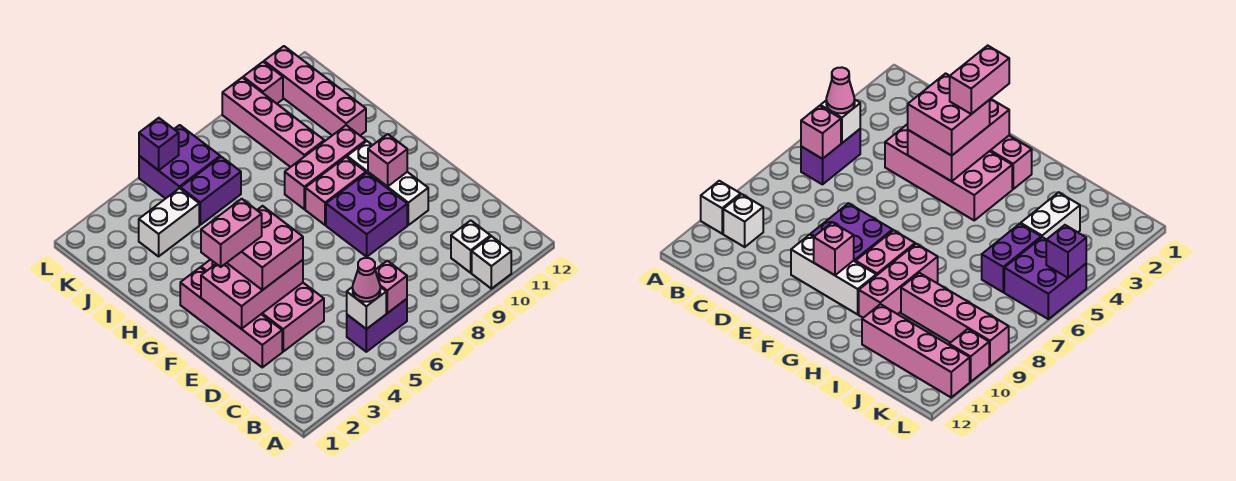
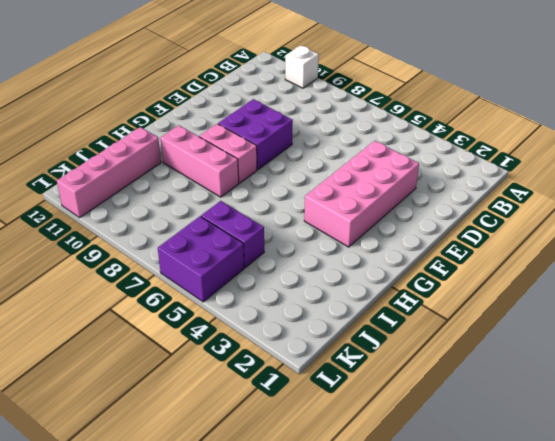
none -> purple brick B5:B6 level 1
none -> white brick B10 level 1
none -> pink brick D2:G2 level 1

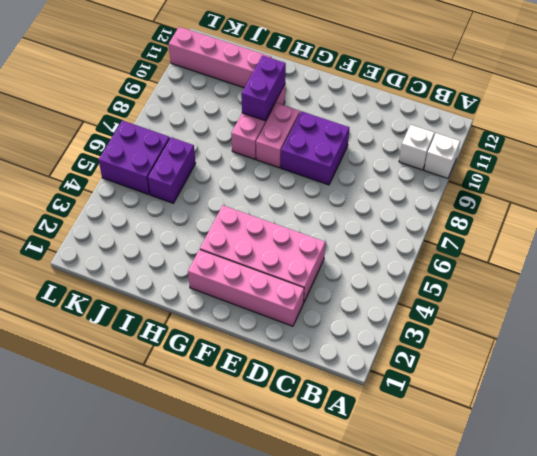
purple brick H9:H10 level 2 -> purple brick B5:B6 level 1
none -> white brick E10:G10 level 1
none -> pink brick I9:L9 level 1
none -> white brick J3:J4 level 1

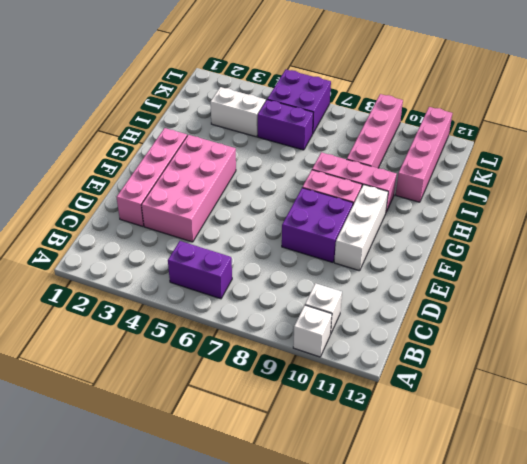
none -> pink brick L10 level 1
none -> white brick B5 level 2
none -> pink brick B6 level 2

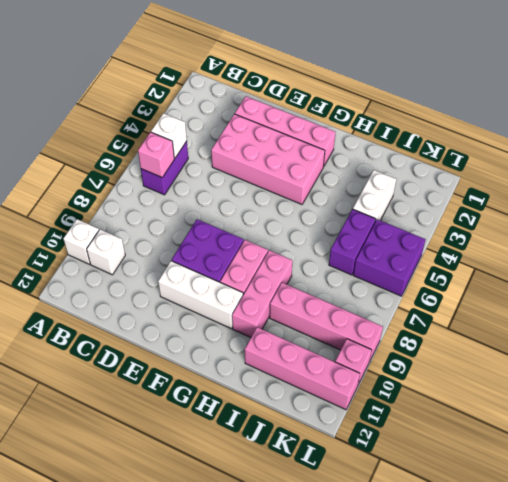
none -> pink brick E2:F4 level 2
none -> pink brick F10 level 2
none -> purple brick L5 level 2

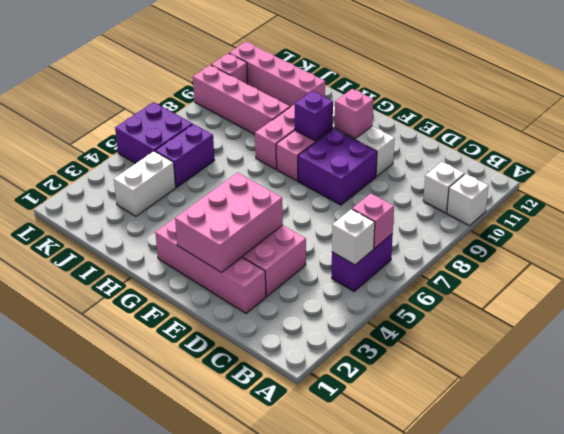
purple brick G9 level 2 -> purple brick L5 level 2
none -> pink cone B5 level 3
none -> pink brick E3:F4 level 3
none -> pink brick F2:F3 level 4

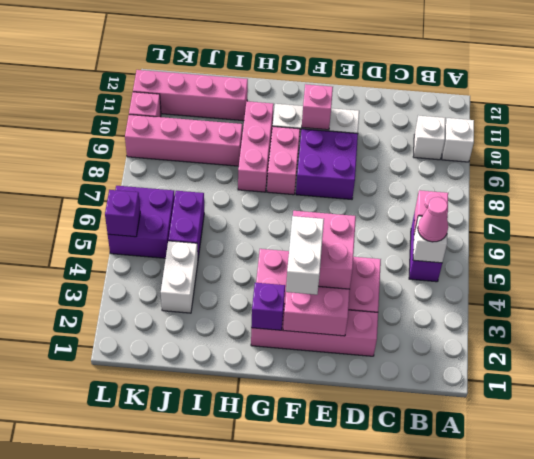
white brick F2:F3 level 4 -> pink brick F2:F3 level 4
purple brick G2 level 2 -> none

